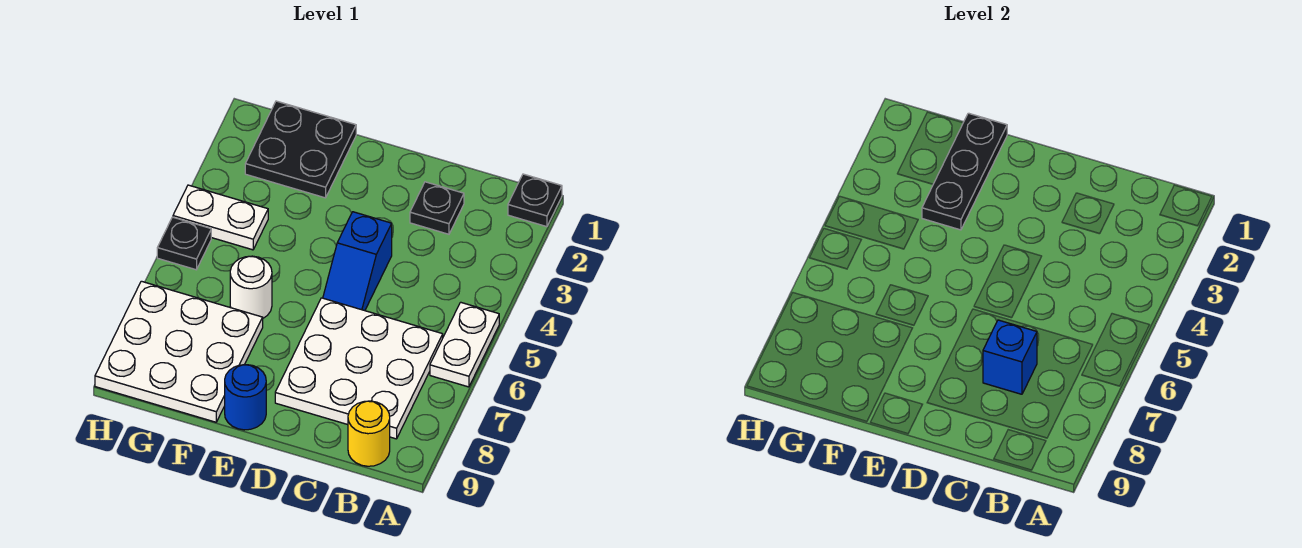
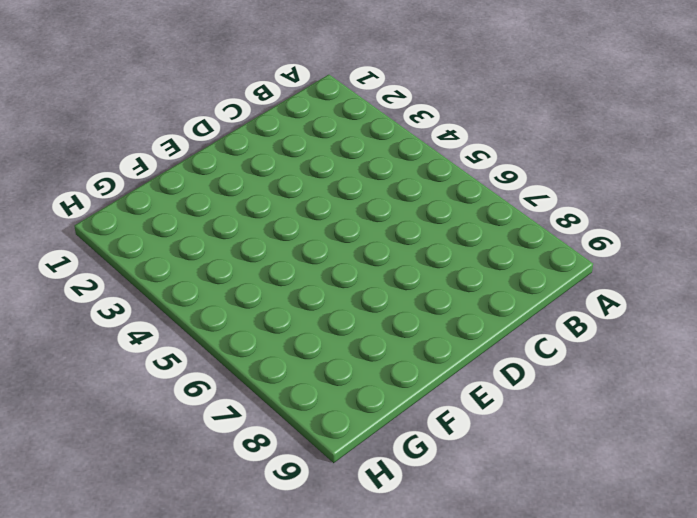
none -> black plate A1 level 1
none -> white plate A5:A6 level 1
none -> white plate B6:D8 level 1

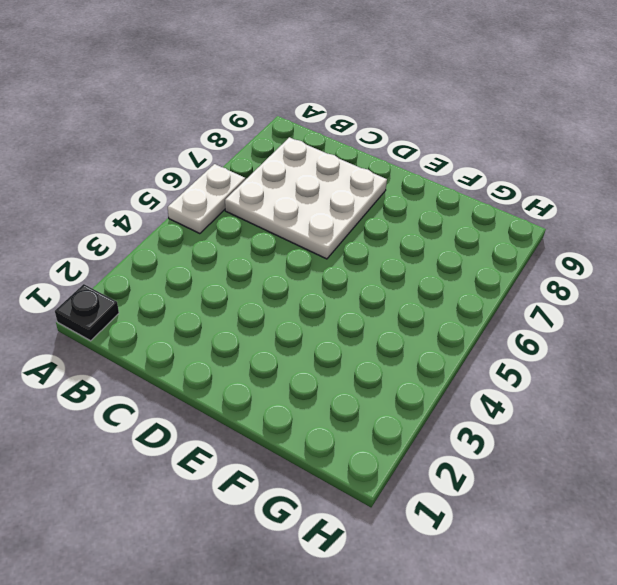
none -> yellow round brick B9 level 1
none -> black plate C2 level 1
none -> blue slope D4:D5 level 1 top 4

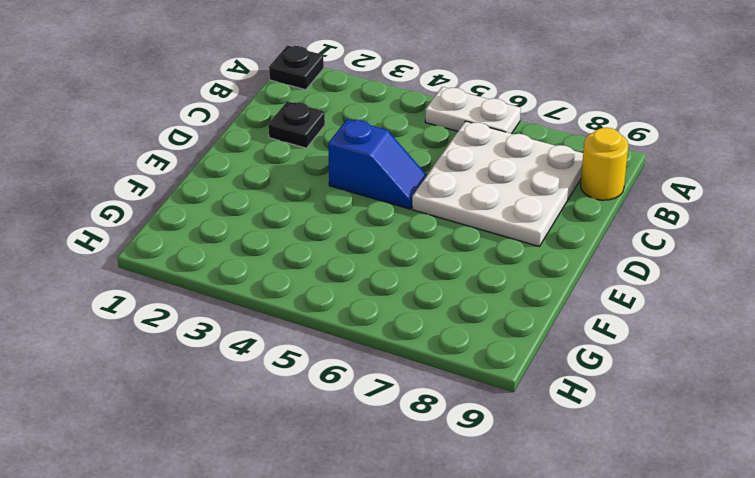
none -> blue round brick E9 level 1
none -> black plate F1:G2 level 1
none -> white round brick F6 level 1

